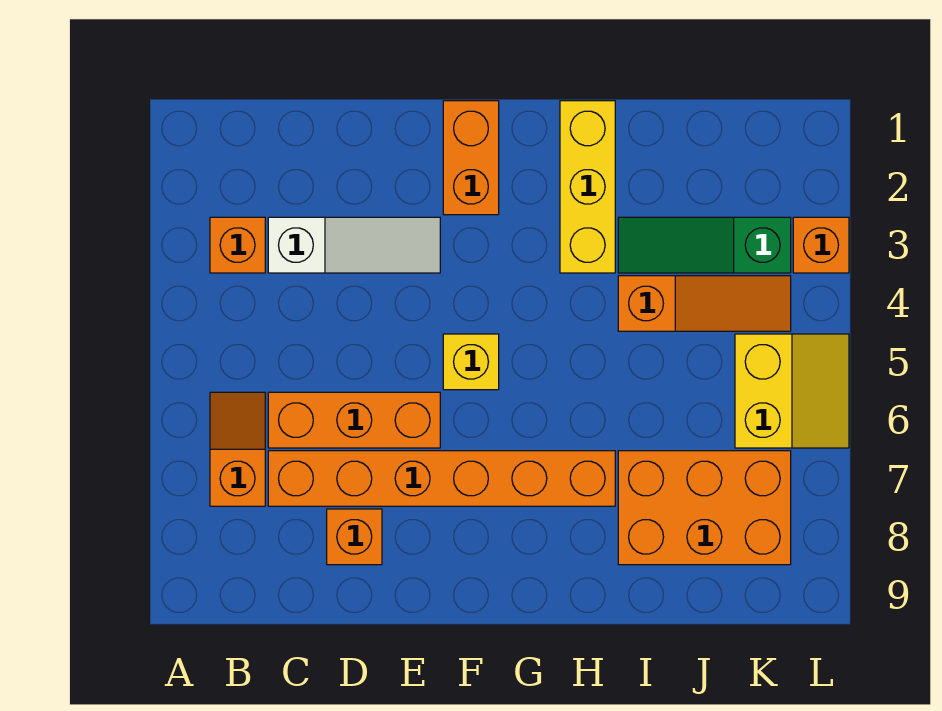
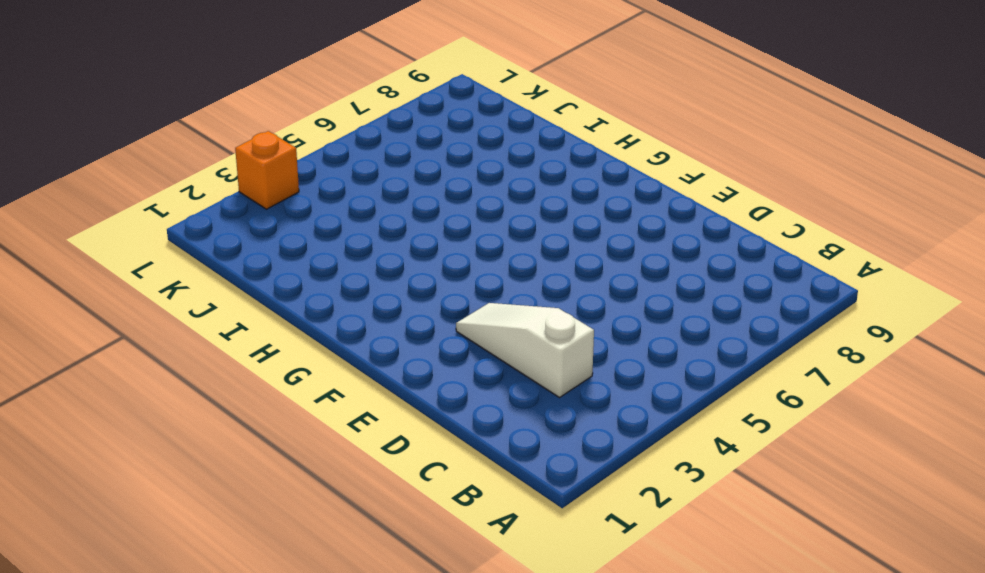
none -> orange brick B3 level 1
none -> orange slope B6:B7 level 1 top 7
none -> orange brick C6:E6 level 1

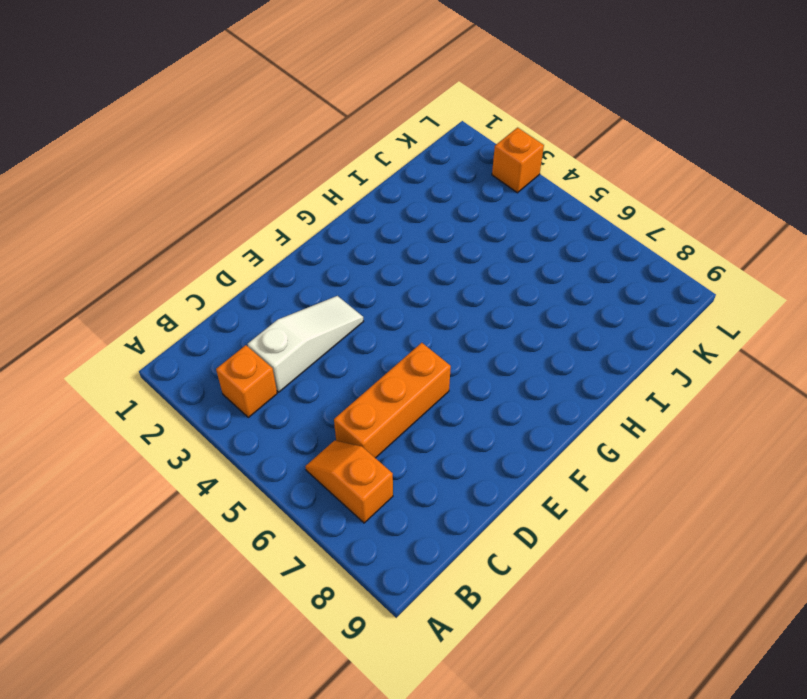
none -> orange brick C7:H7 level 1
none -> orange brick D8 level 1
none -> orange brick F1:F2 level 1

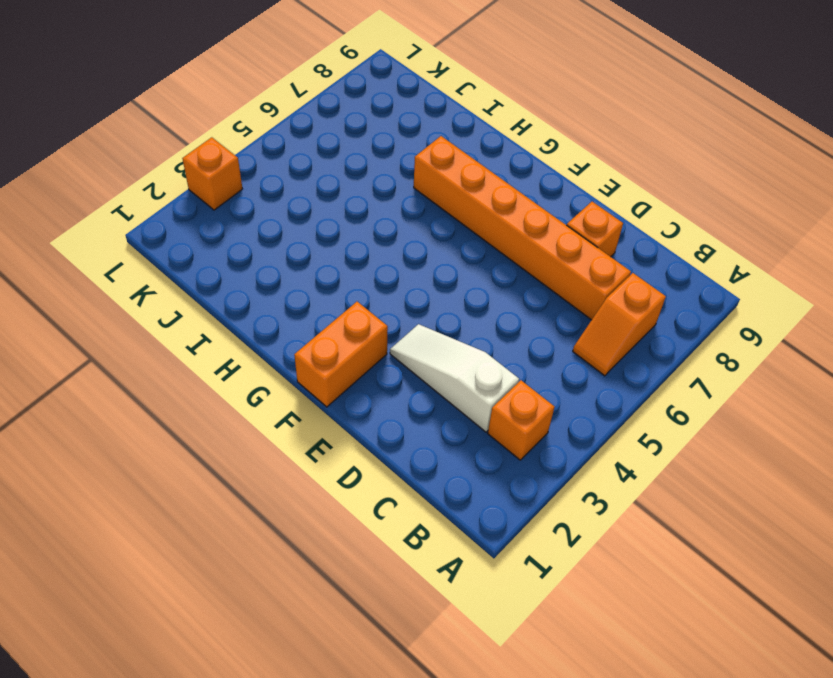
none -> orange brick C6:E6 level 1
none -> yellow brick F5 level 1
none -> yellow brick H1:H3 level 1

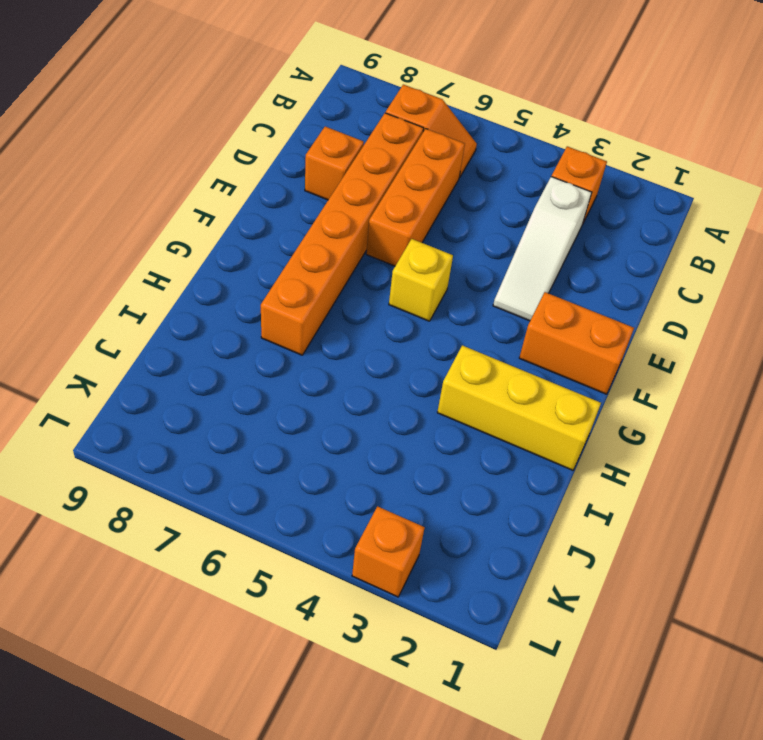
none -> green slope I3:K3 level 1 top K
none -> orange slope I4:K4 level 1 top I
none -> orange brick I7:K8 level 1

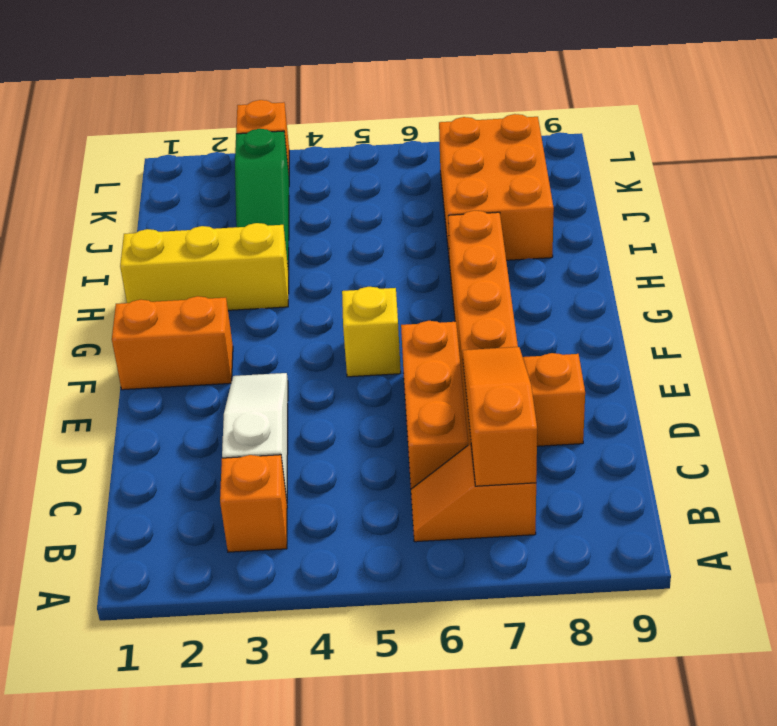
orange slope B7:D7 level 2 top B -> orange slope I4:K4 level 1 top I
none -> yellow slope K5:L6 level 1 top K

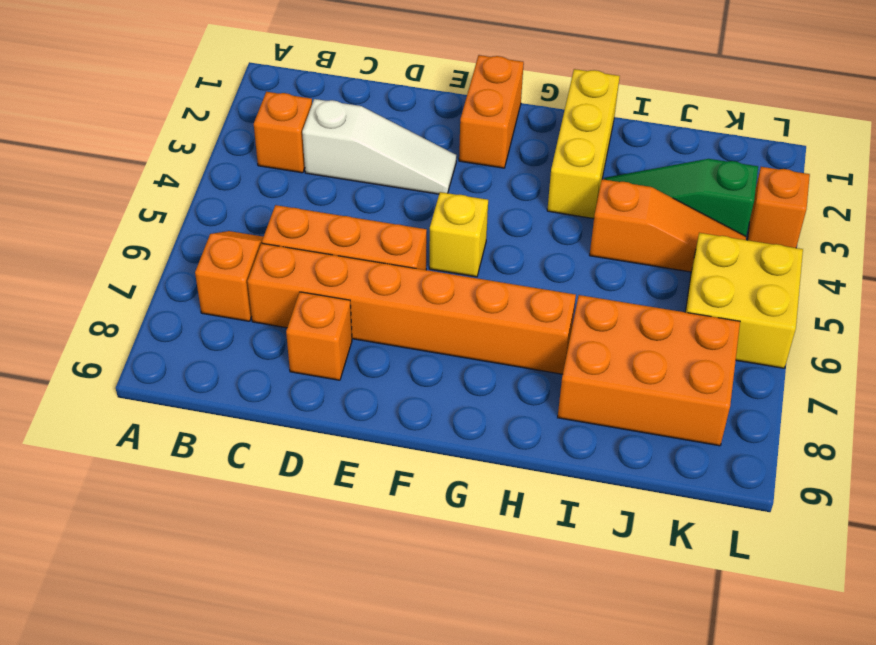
yellow brick K5:L6 level 1 -> yellow slope K5:L6 level 1 top K

